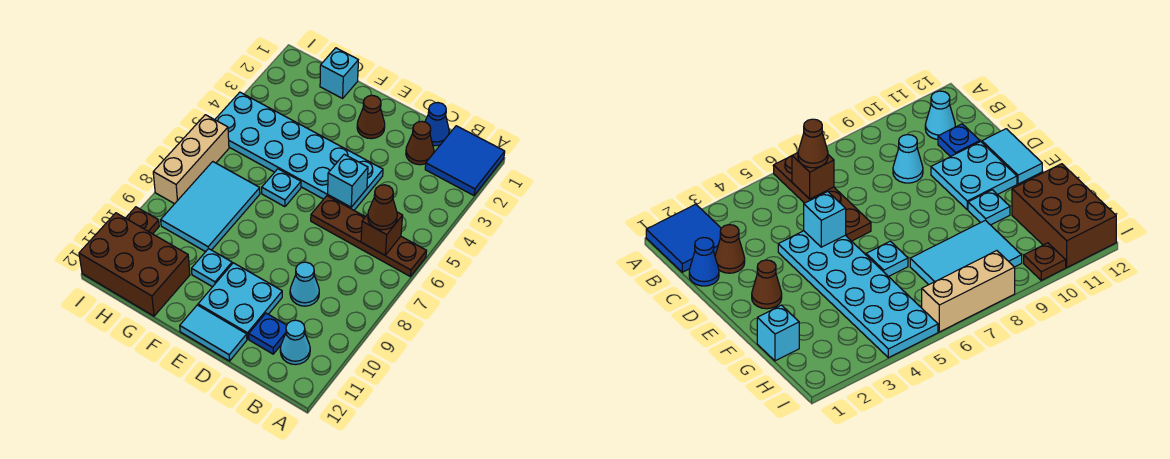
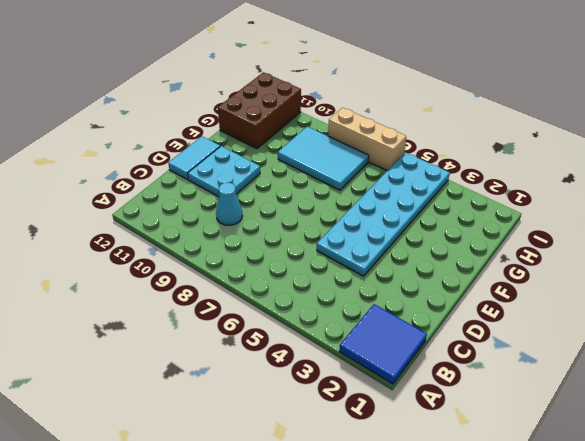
none -> brown plate A6:D6 level 1
none -> cyan cone B11 level 1
none -> blue cone C1 level 1

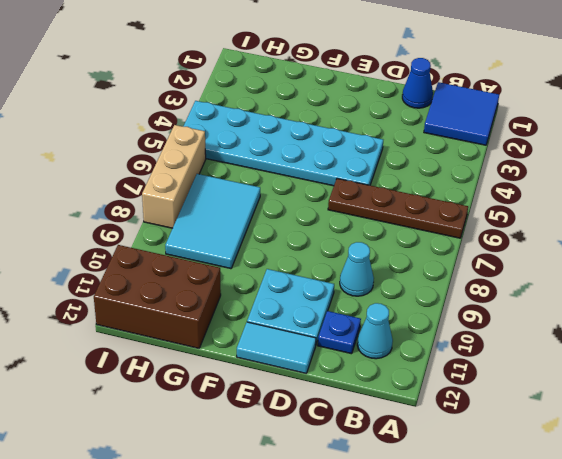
none -> brown cone C2 level 1
none -> brown cone E2 level 1
none -> cyan plate F6 level 1

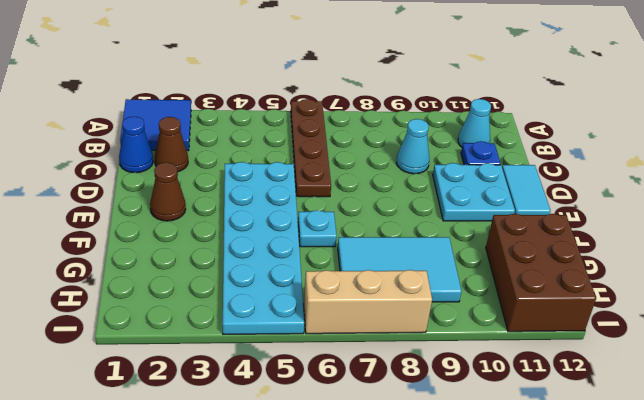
none -> cyan plate F10 level 1
none -> cyan brick G1 level 1
none -> brown plate I10 level 1

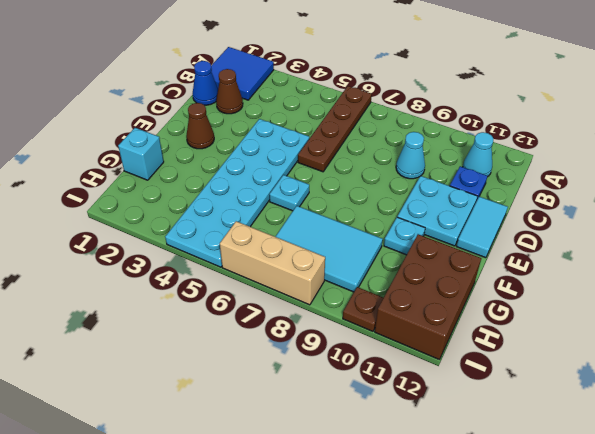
none -> brown brick B6 level 2
none -> cyan brick D5 level 2
none -> brown cone B6 level 3

